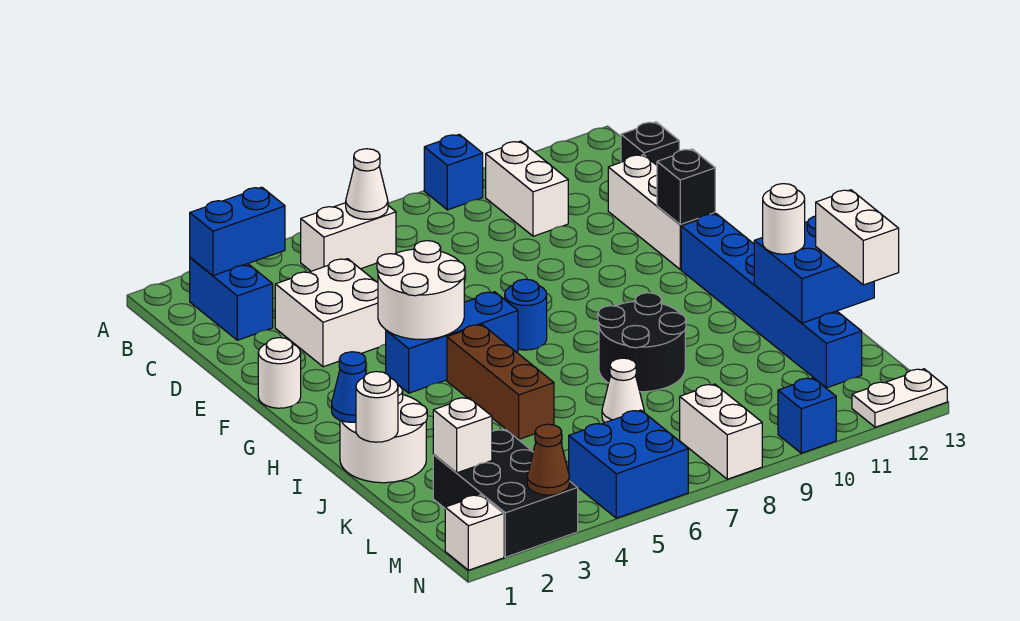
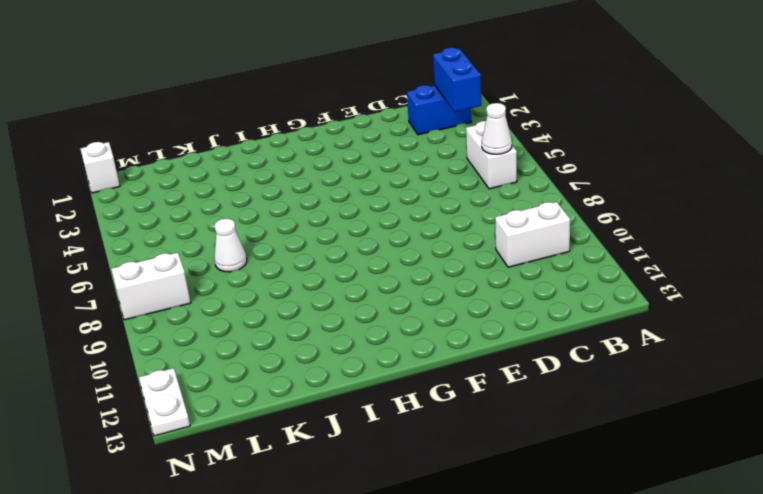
none -> blue brick A9 level 1
none -> black brick C13 level 1
none -> white brick D3:E4 level 1
none -> white brick D12:F12 level 1

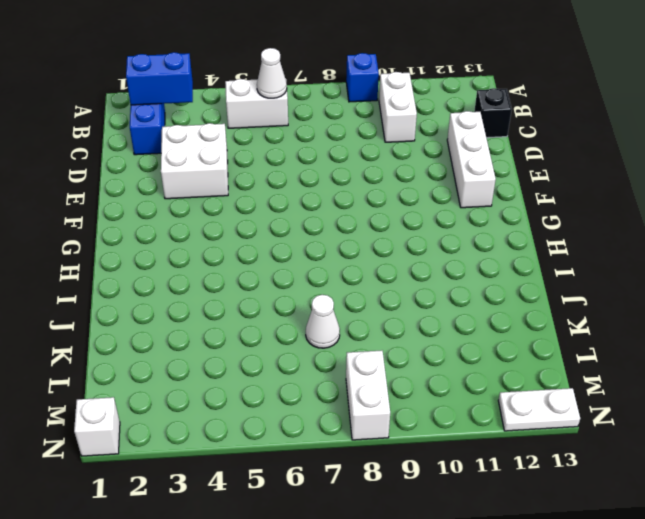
none -> white round brick F1 level 1
none -> blue brick G4:G6 level 1
none -> blue round brick G7 level 1
none -> blue brick G12:L12 level 1

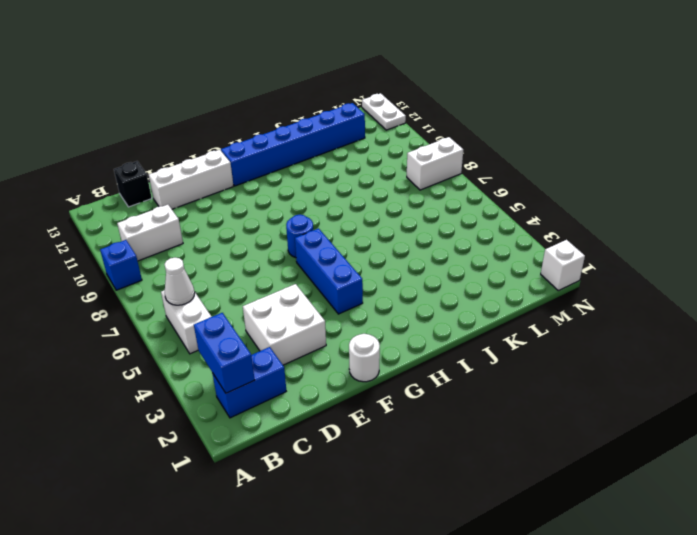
none -> brown brick H5:J5 level 1
none -> white round brick I1:J2 level 1
none -> black round brick I8:J9 level 1
none -> white cone K7 level 1

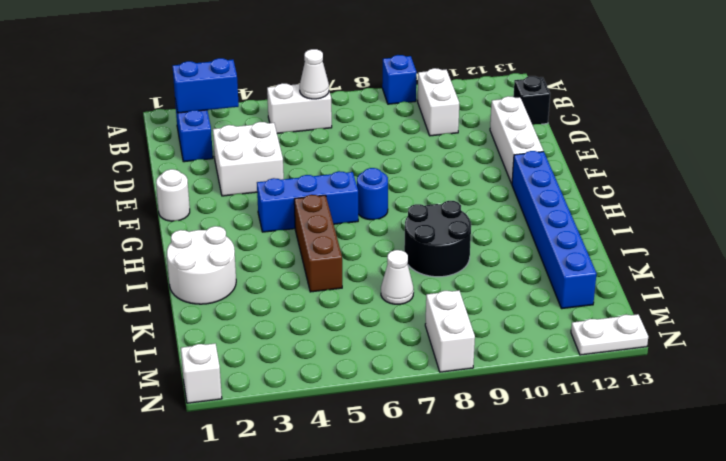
none -> black brick L2:N3 level 1
none -> blue brick M5:N6 level 1
none -> blue brick N10 level 1
none -> white round brick F4:G5 level 2

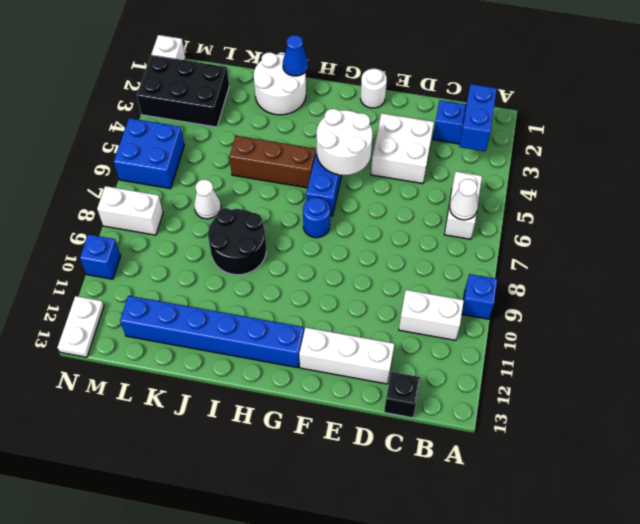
none -> black brick F12 level 2
none -> white round brick J1 level 2
none -> blue brick J12:K13 level 2
none -> white brick L2 level 2

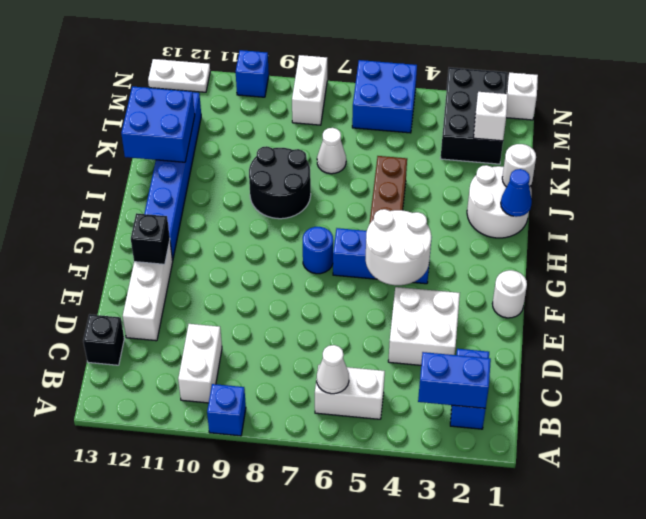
none -> brown cone N3 level 2
none -> white round brick J12 level 3
none -> white brick K13:L13 level 3

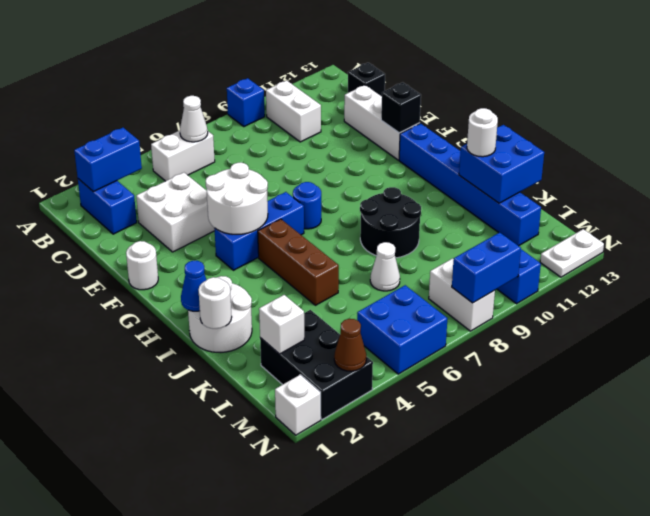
blue brick N8:N9 level 2 -> none
none -> white brick K13:L13 level 3

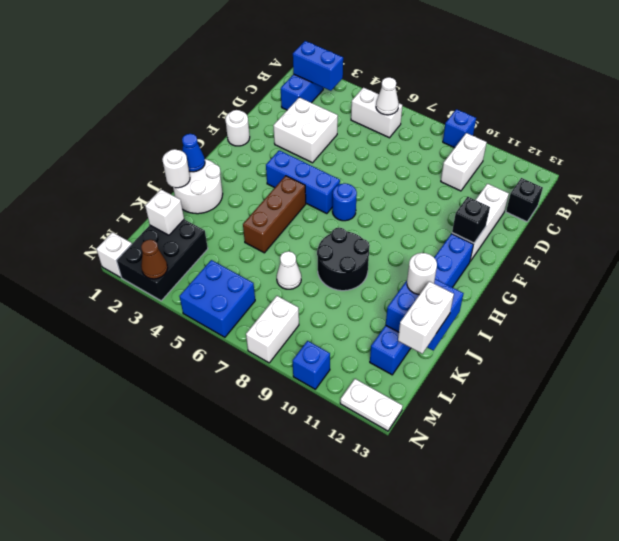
none -> white round brick F4:G5 level 2

